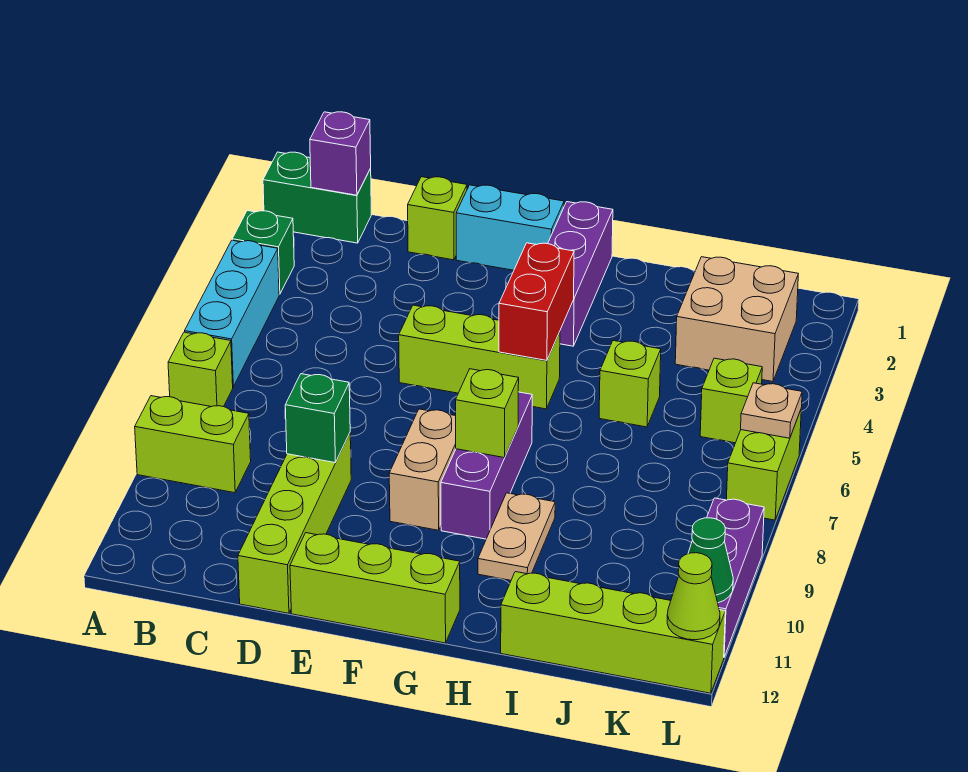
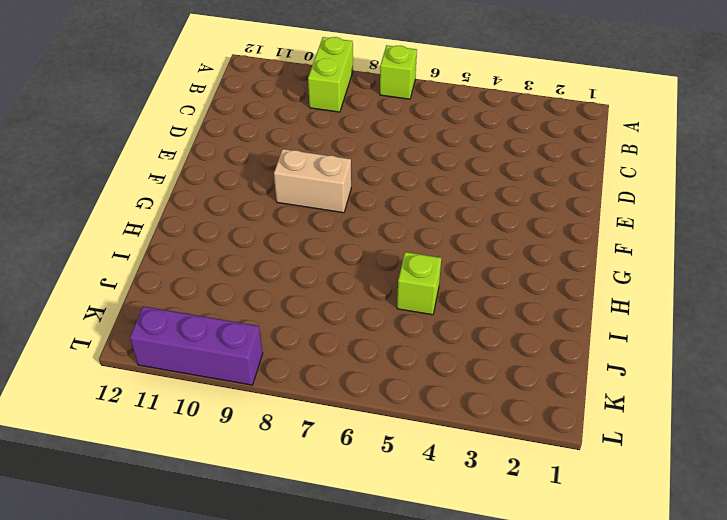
none -> green brick A1:B1 level 1
none -> green brick A3 level 1
none -> cyan brick A4:A6 level 1

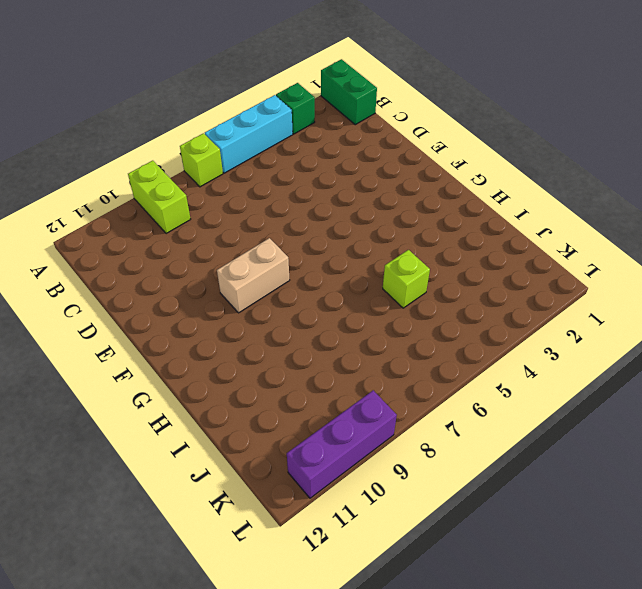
none -> lime brick D1 level 1
none -> lime brick D9:D12 level 1
none -> cyan brick E1:F1 level 1

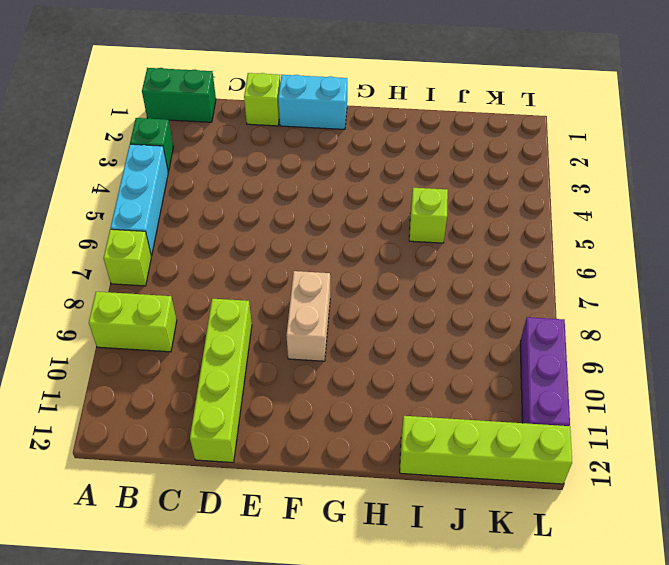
none -> lime brick E5:G5 level 1
none -> lime brick E12:G12 level 1
none -> purple brick G1:G3 level 1

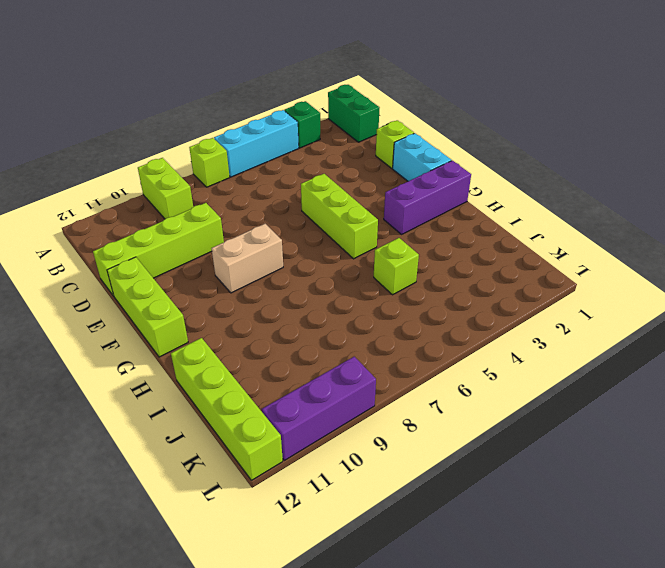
none -> purple brick G7:G9 level 1
none -> tan plate H9:H10 level 1
none -> tan brick J2:K3 level 1

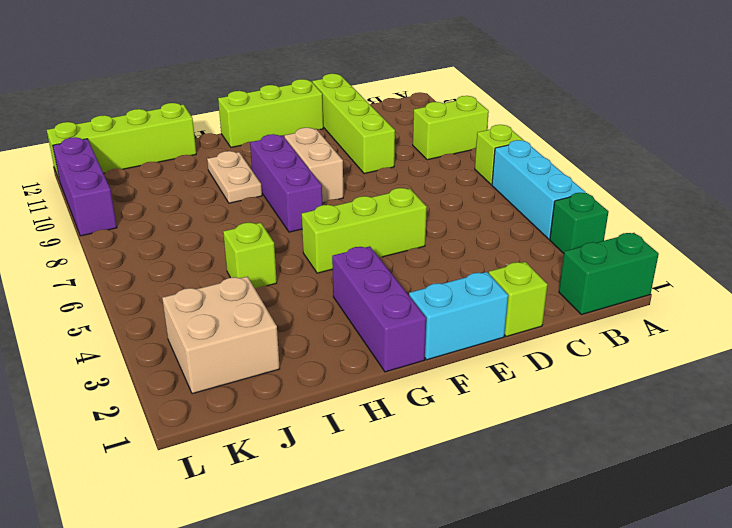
none -> lime brick K5 level 1
none -> lime brick L6:L7 level 1
none -> purple brick B1 level 2

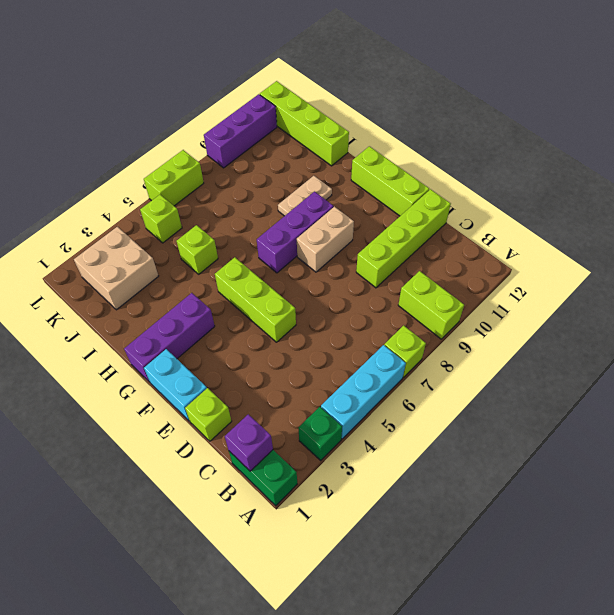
none -> green brick D9 level 2
none -> red brick G4:G5 level 2
none -> lime brick G8 level 2

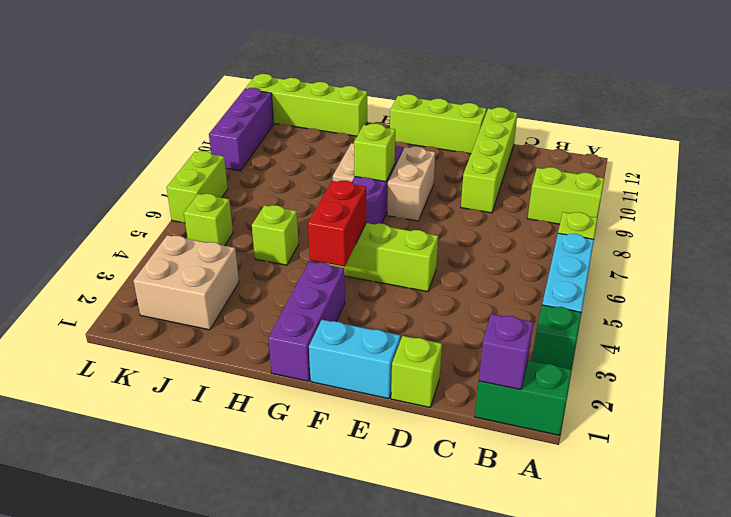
none -> green brick D9 level 2
none -> tan plate L6 level 2
none -> green cone L11 level 2

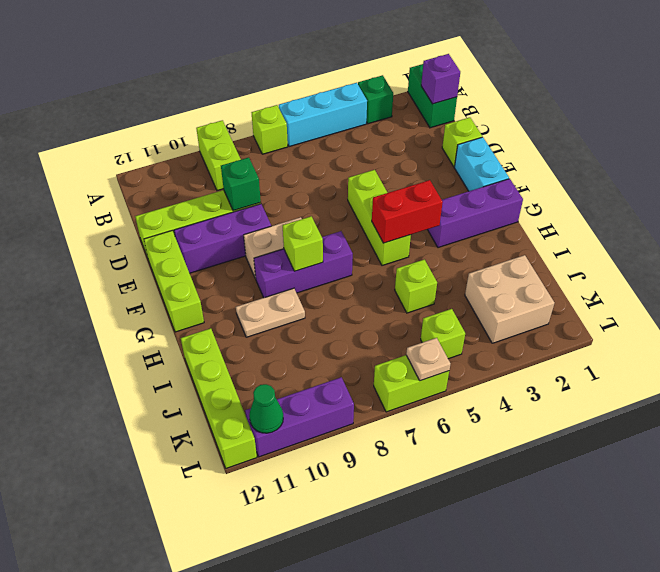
purple brick E9:E11 level 1 -> none
none -> lime cone L12 level 2

